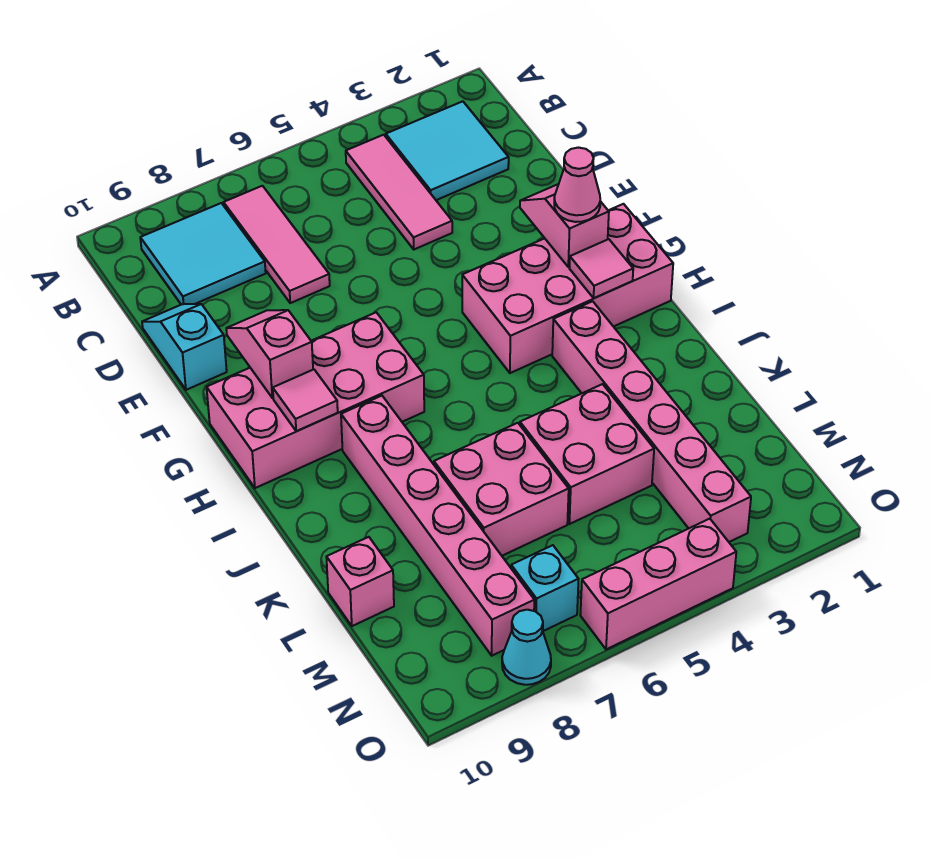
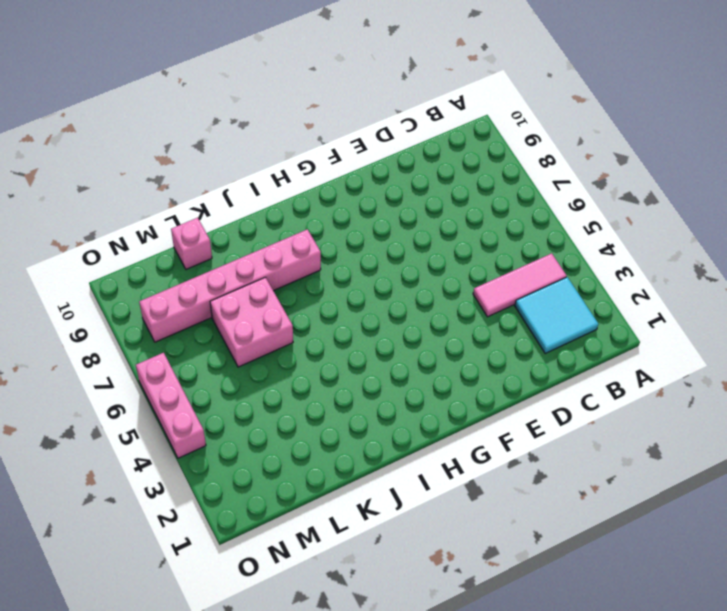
none -> pink tile B7:D7 level 1
none -> cyan tile B8:C9 level 1
none -> cyan slope D10:E10 level 1 top E

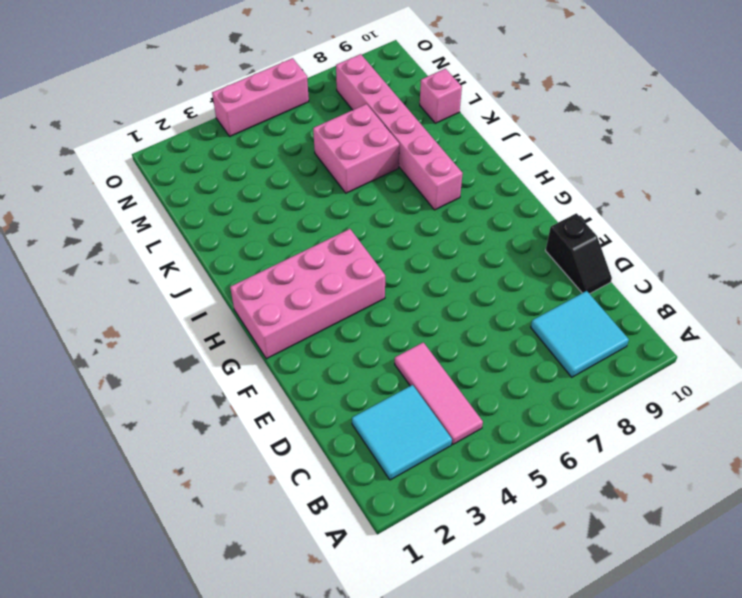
black slope D10:E10 level 1 top E -> cyan slope D10:E10 level 1 top E
none -> pink tile B7:D7 level 1
none -> pink brick G7:H10 level 1
none -> pink brick I3:N3 level 1

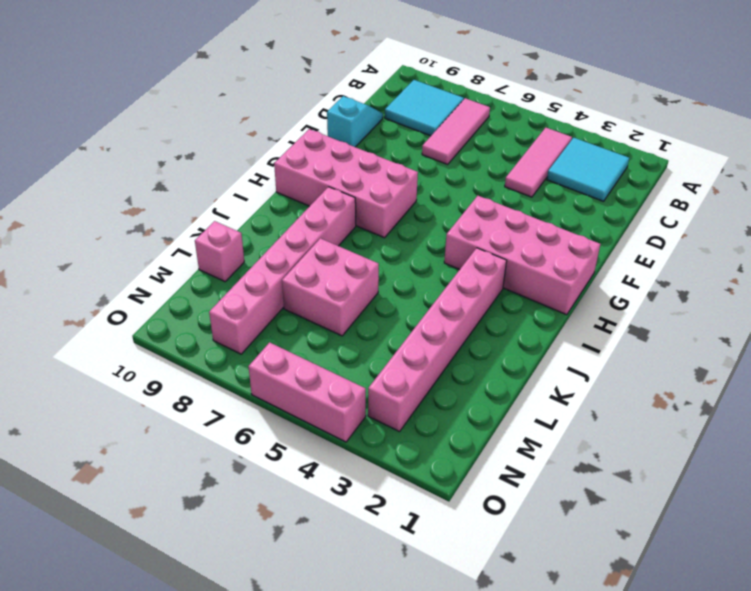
none -> pink brick K4:L5 level 1
none -> cyan brick N7 level 1
none -> cyan cone O8 level 1

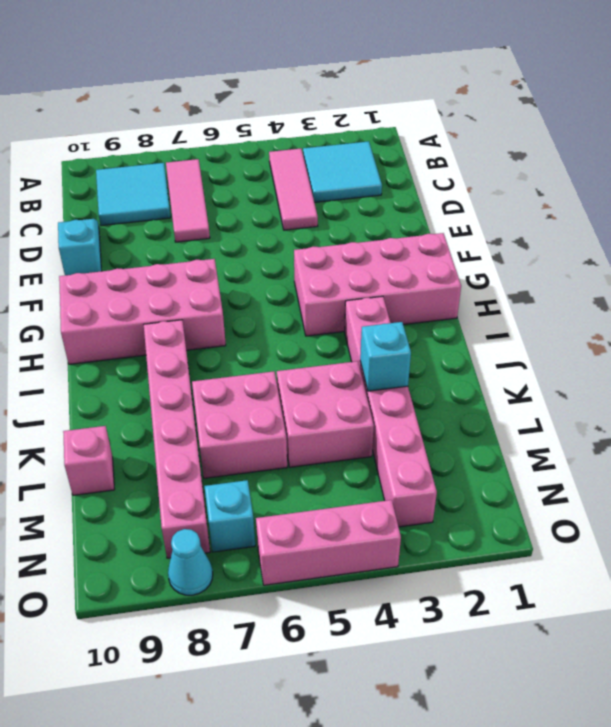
cyan brick K3 level 2 -> none
none -> pink slope F2:G2 level 2 top G
none -> pink slope F9:G9 level 2 top G
none -> pink tile H2 level 2

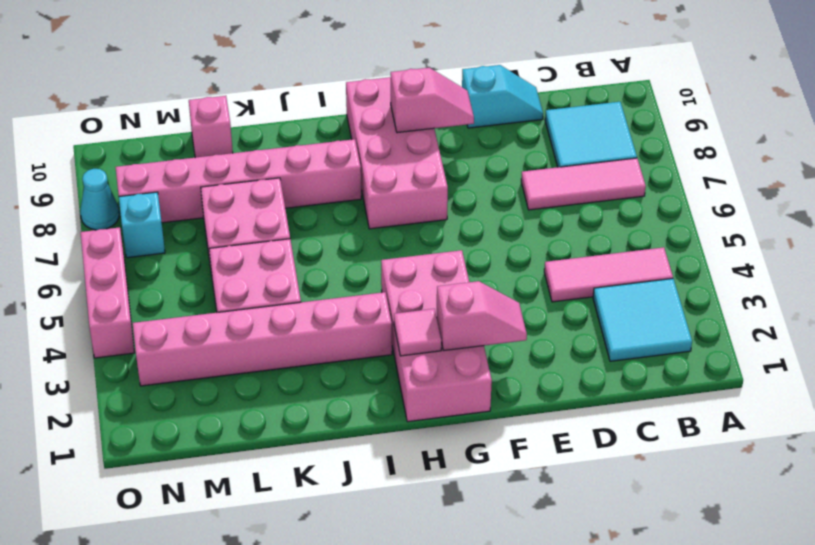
none -> pink tile H9 level 2
none -> pink cone G2 level 3

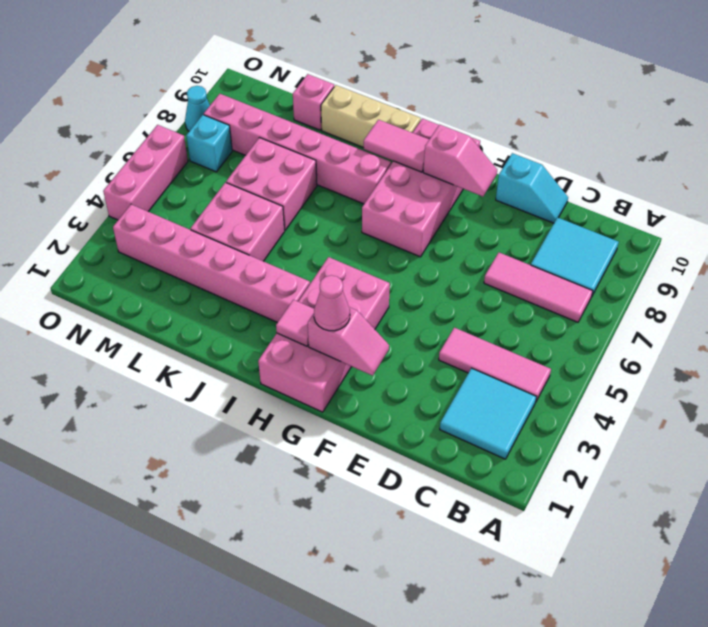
pink tile H9:I9 level 2 -> pink tile H9 level 2
tan brick I10:K10 level 1 -> none

